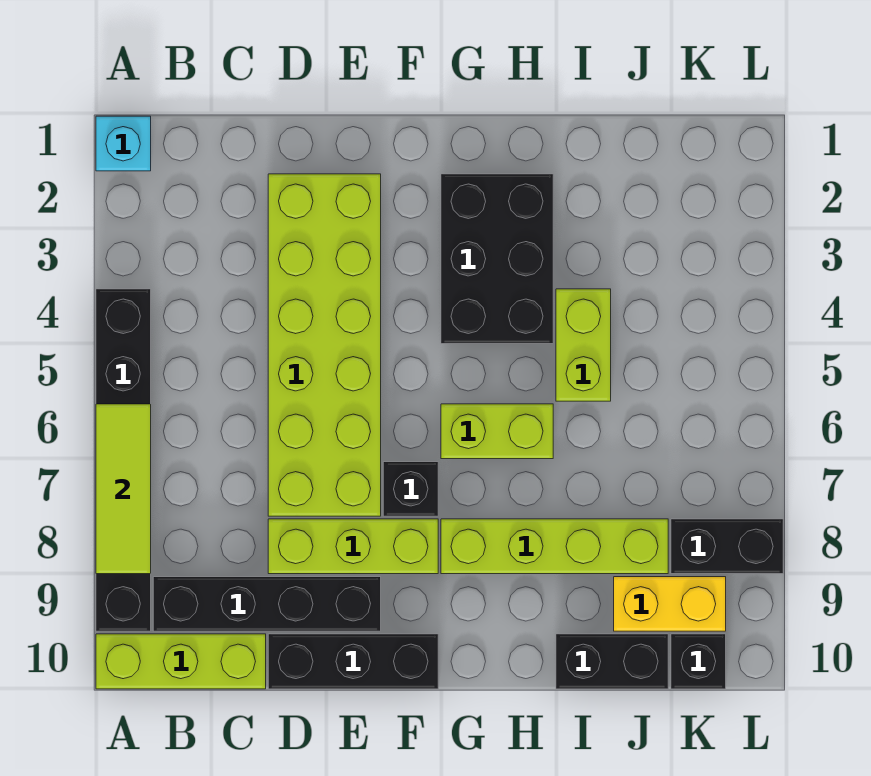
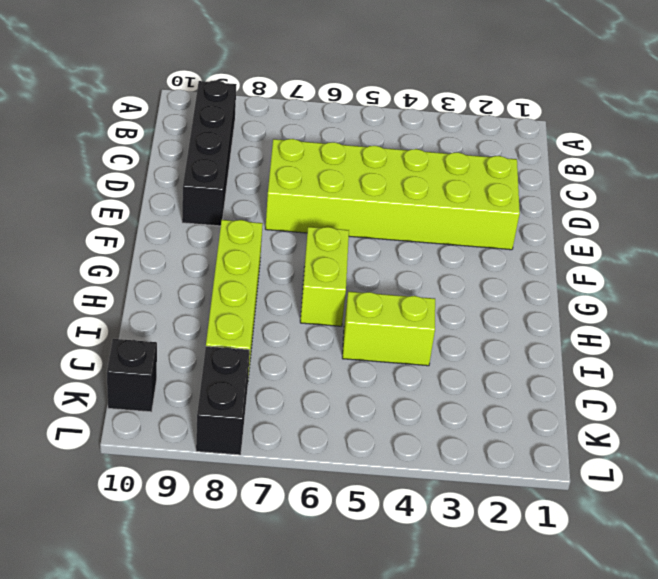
none -> cyan brick A1 level 1
none -> black brick A4:A9 level 1
none -> lime brick A10:C10 level 1

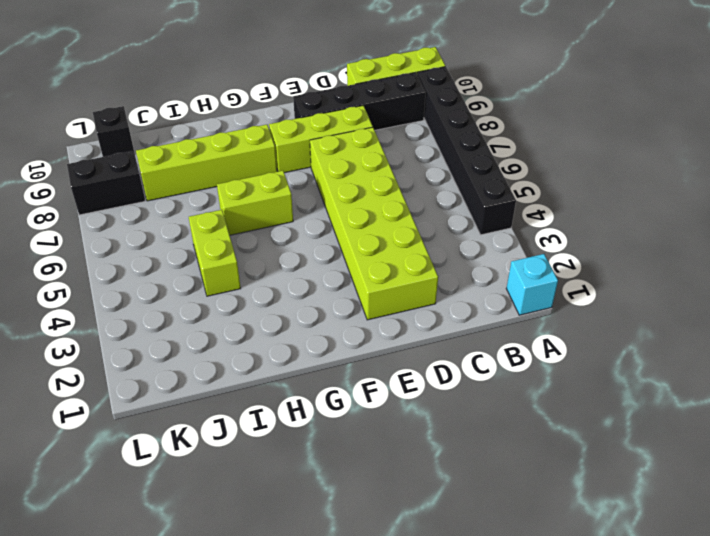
none -> black brick D10:F10 level 1
none -> black brick F7 level 1
none -> black brick G2:H4 level 1

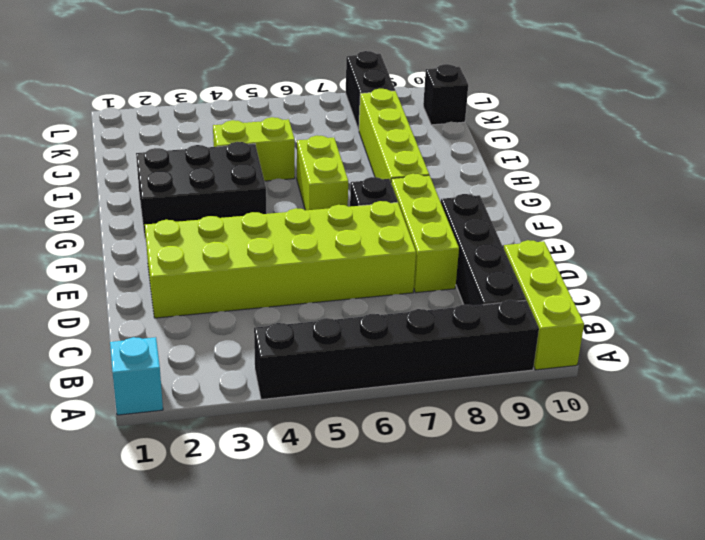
none -> black brick D10:F10 level 1
none -> black brick I10:J10 level 1
none -> yellow brick J9:K9 level 1

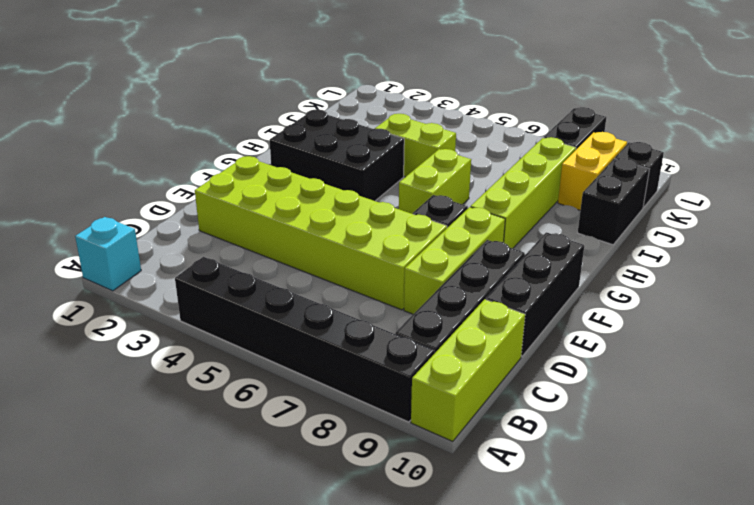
none -> lime tile A6:A8 level 2

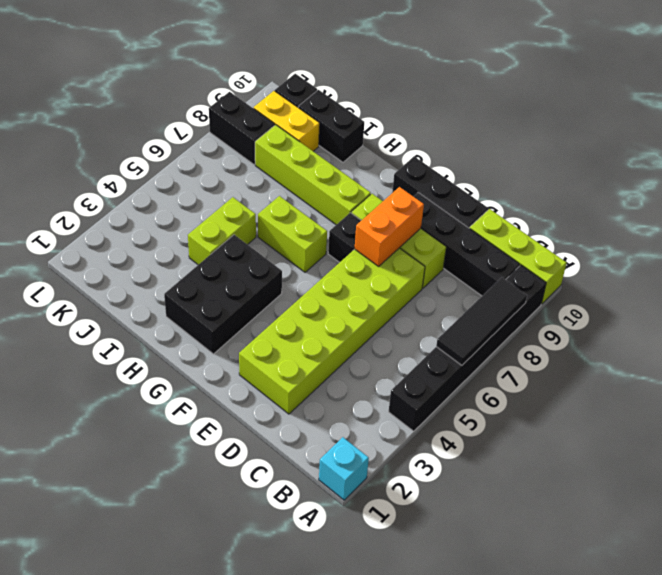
black tile A6:A8 level 2 -> lime tile A6:A8 level 2
orange brick E7:E8 level 2 -> none

